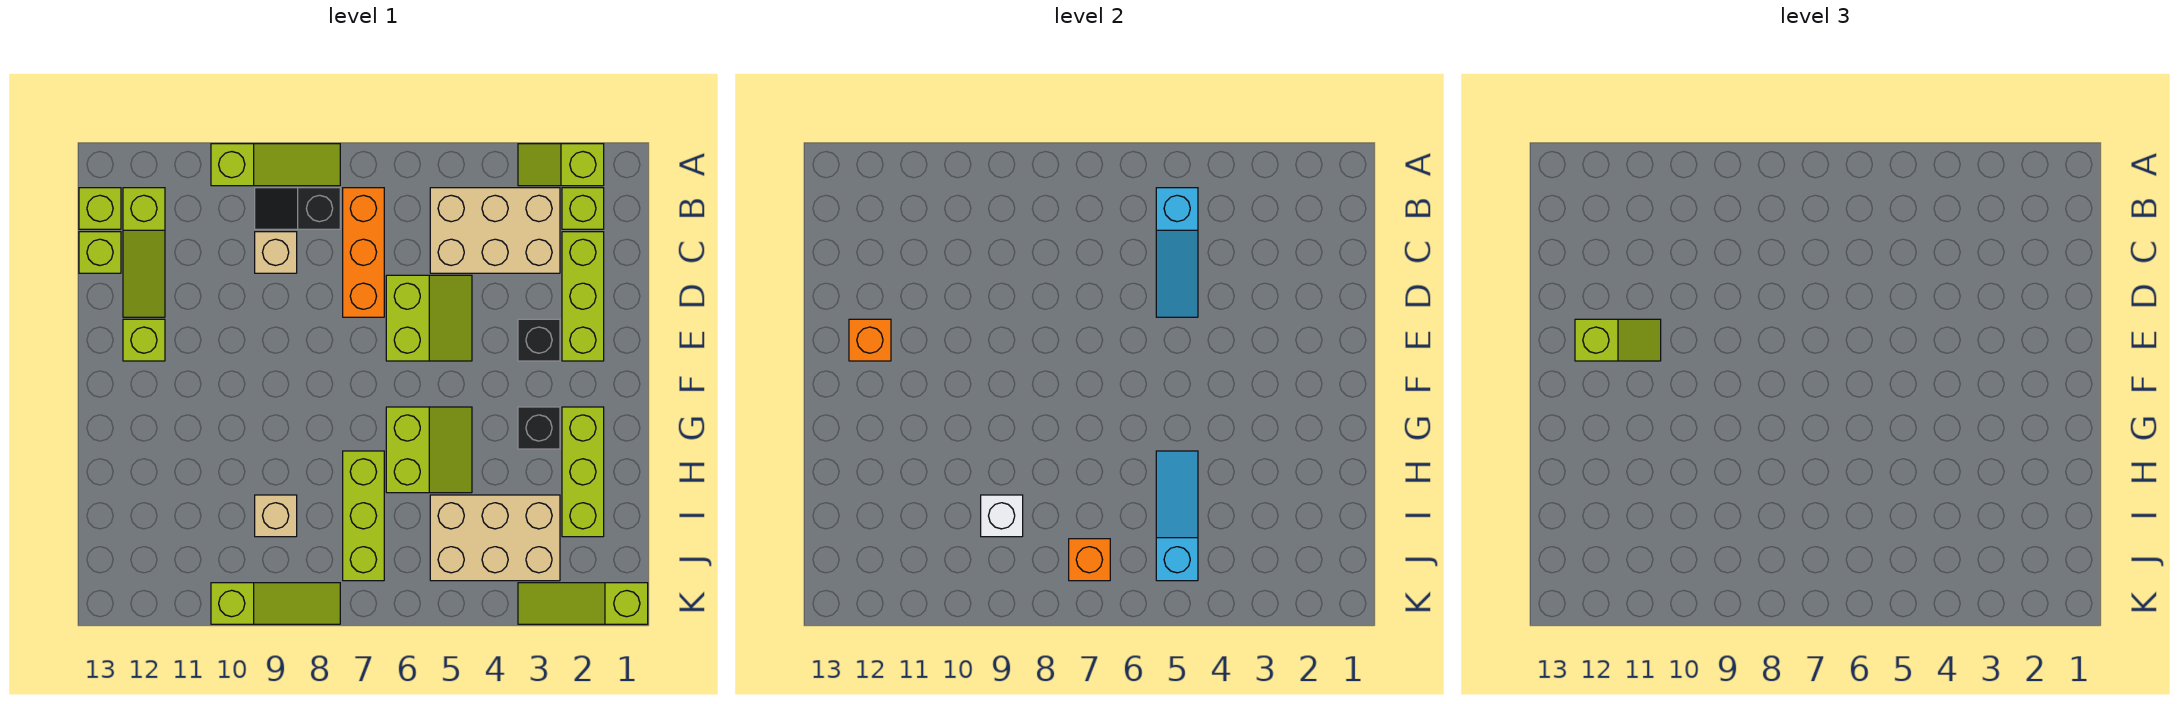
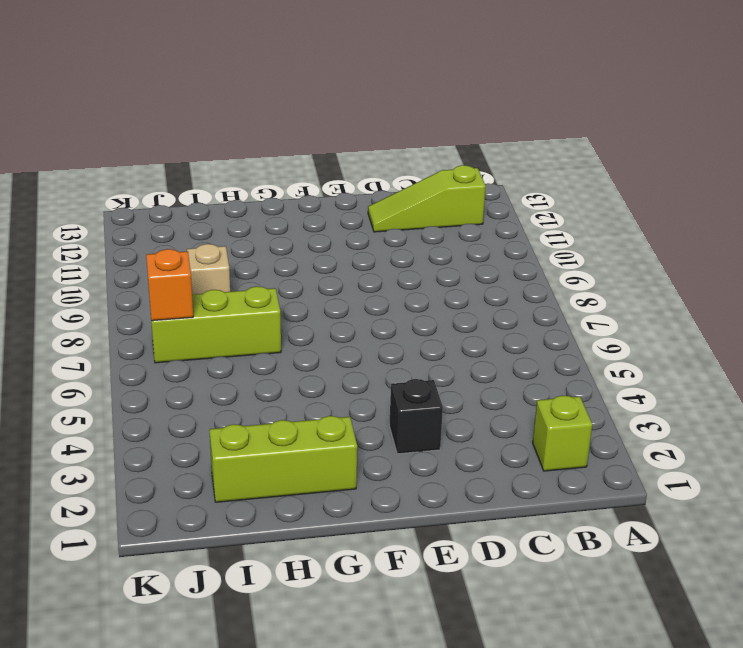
none -> lime slope A2:A3 level 1 top 2
none -> lime slope A8:A10 level 1 top 10
none -> tan brick B3:C5 level 1

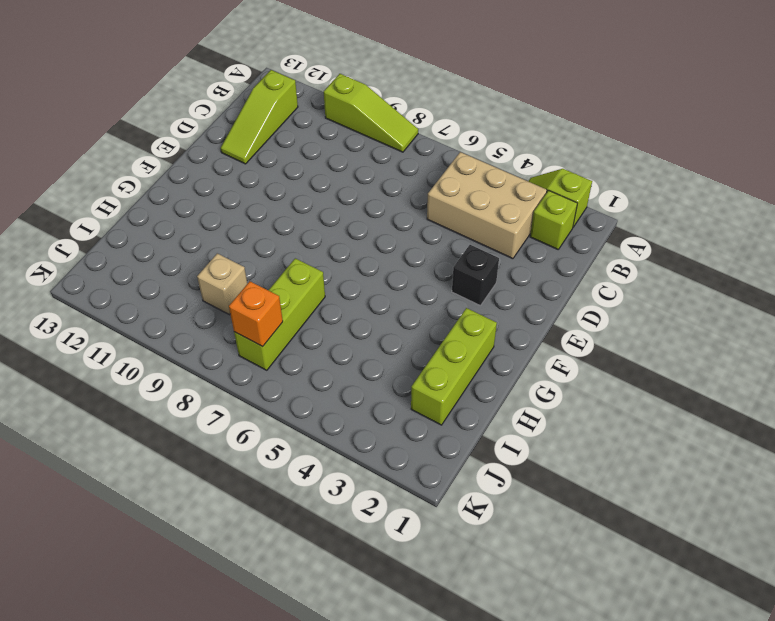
none -> orange brick B7:D7 level 1
none -> black slope B8:B9 level 1 top 8
none -> lime brick B13 level 1

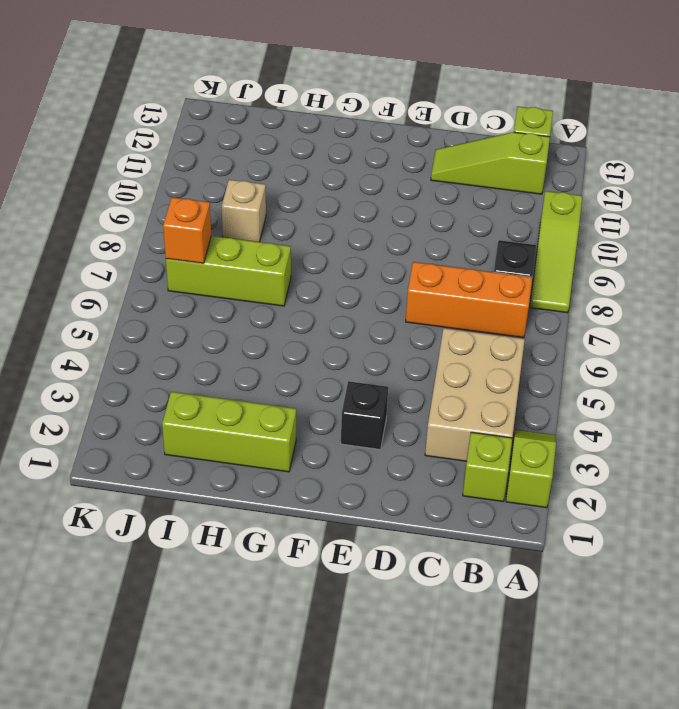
none -> lime brick C2:E2 level 1
none -> tan brick C9 level 1
none -> lime brick C13 level 1

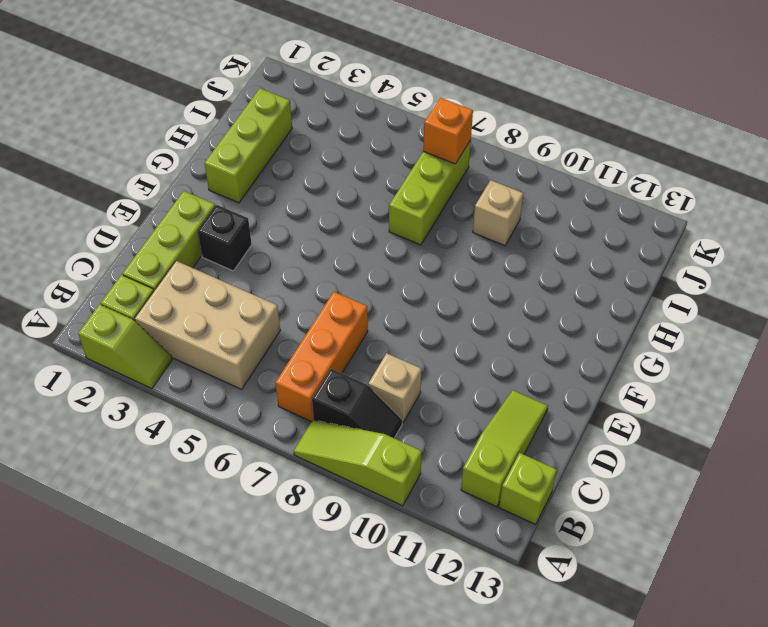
none -> lime brick C13 level 1
none -> lime slope D5:E6 level 1 top 6
none -> lime brick E12 level 1

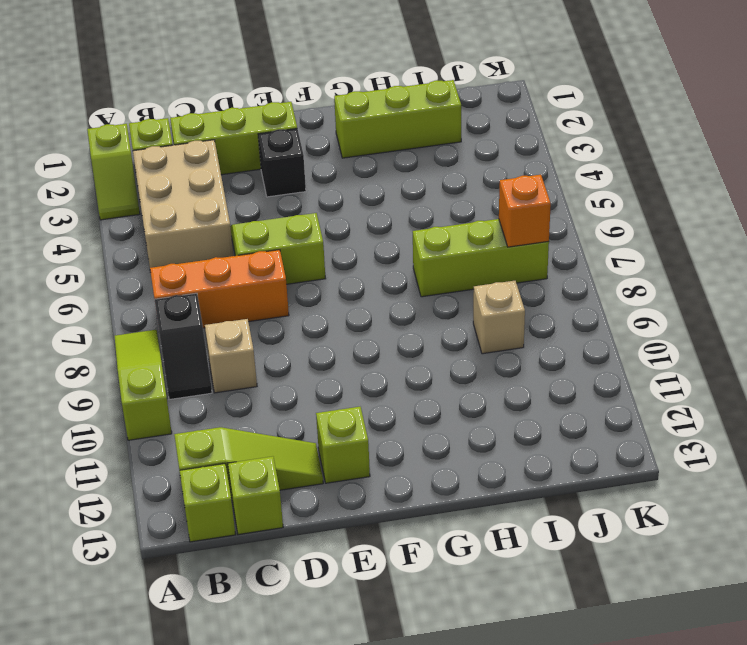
none -> black brick G3 level 1
none -> lime slope G5:H6 level 1 top 6
none -> tan brick I3:J5 level 1

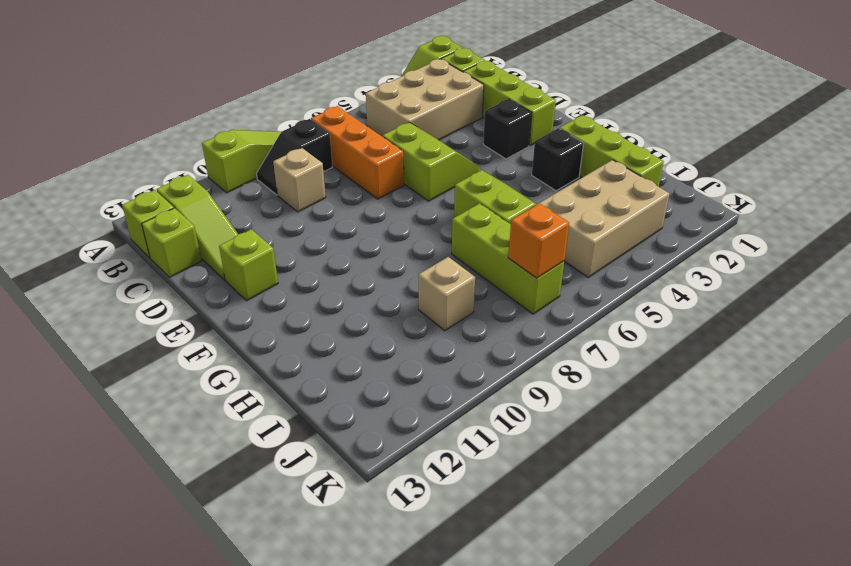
none -> lime slope K1:K3 level 1 top 1
none -> lime slope K8:K10 level 1 top 10
none -> cyan slope B5:D5 level 2 top B

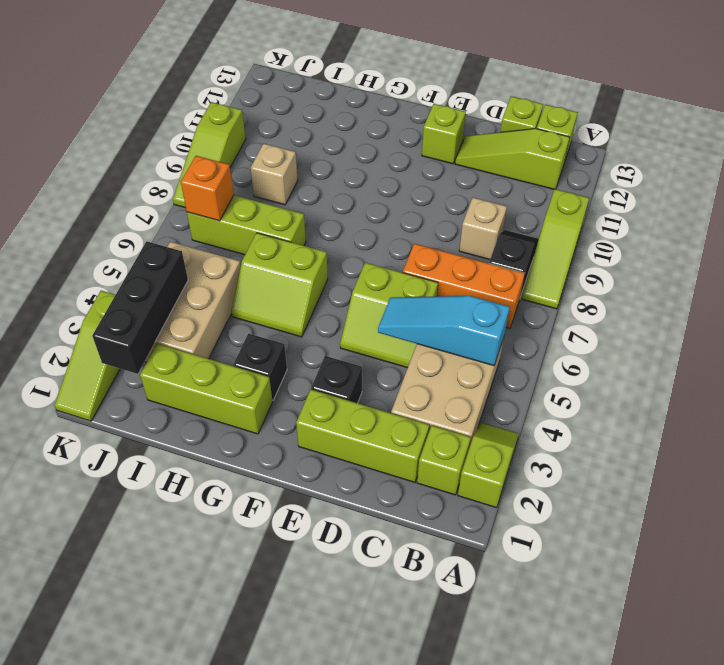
black brick J2:J4 level 2 -> none
lime slope K1:K3 level 1 top 3 -> lime slope K1:K3 level 1 top 1
none -> orange brick E12 level 2
none -> cyan slope H5:J5 level 2 top J
none -> white brick I9 level 2

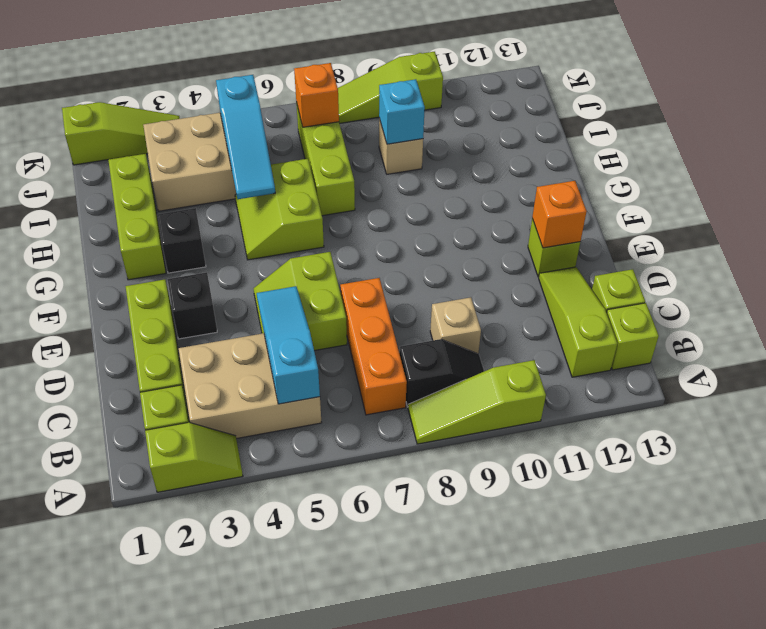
cyan brick I9 level 2 -> white brick I9 level 2
none -> lime slope E11:E12 level 3 top 12

